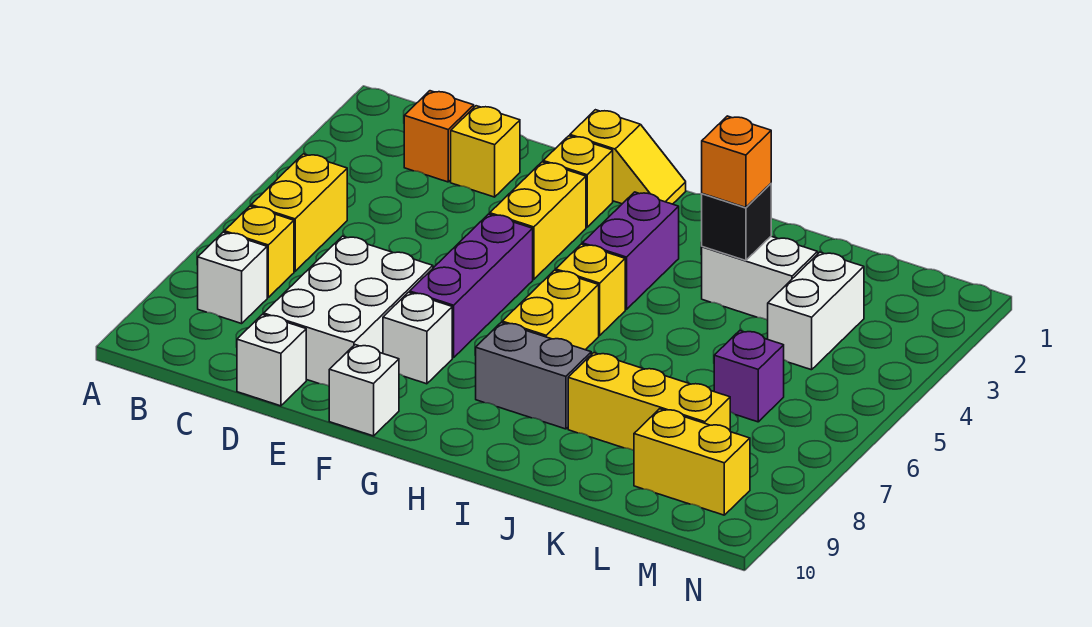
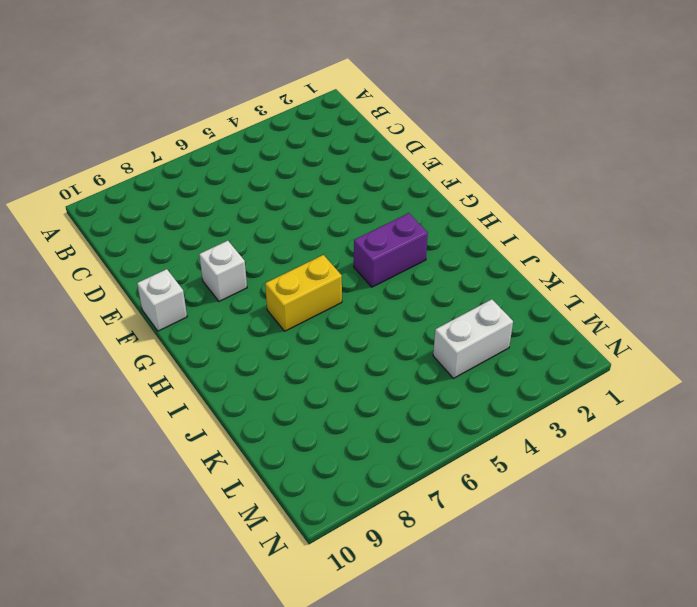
none -> yellow brick B5:B6 level 1
none -> yellow brick B7 level 1
none -> white brick B8 level 1

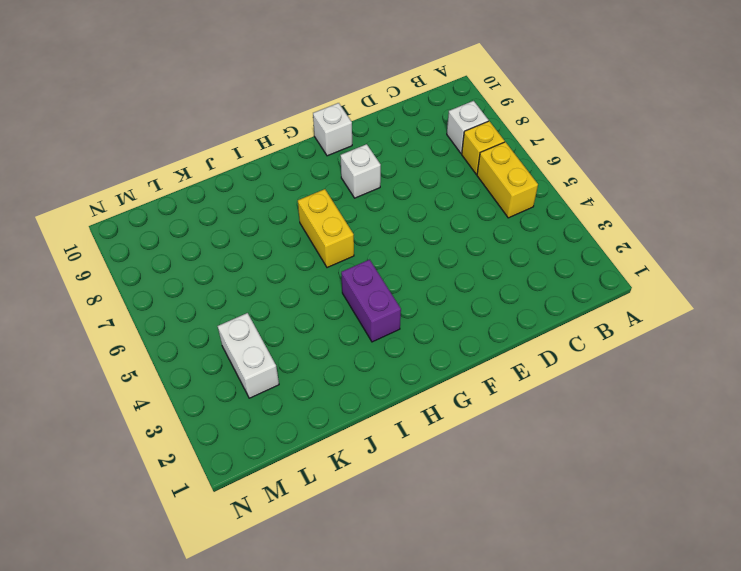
none -> orange brick C2 level 1
none -> yellow brick D2 level 1
none -> white brick D7:E9 level 1

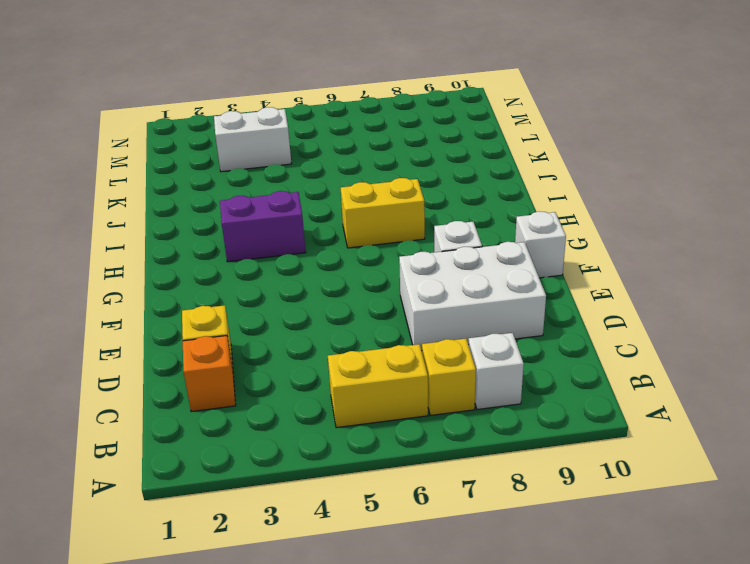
none -> white brick D10 level 1
none -> yellow slope F1:G1 level 1 top F
none -> yellow brick F2 level 1

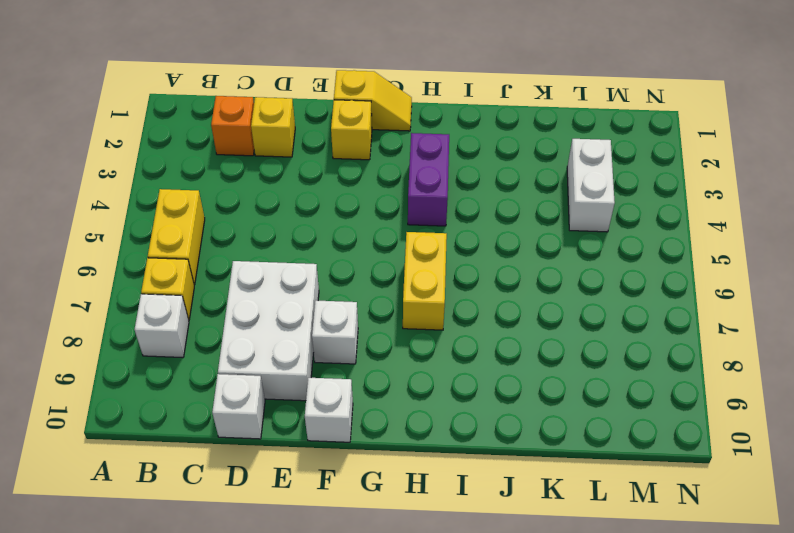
none -> yellow brick F3:F4 level 1
none -> purple brick F5:F7 level 1
none -> yellow brick H5 level 1

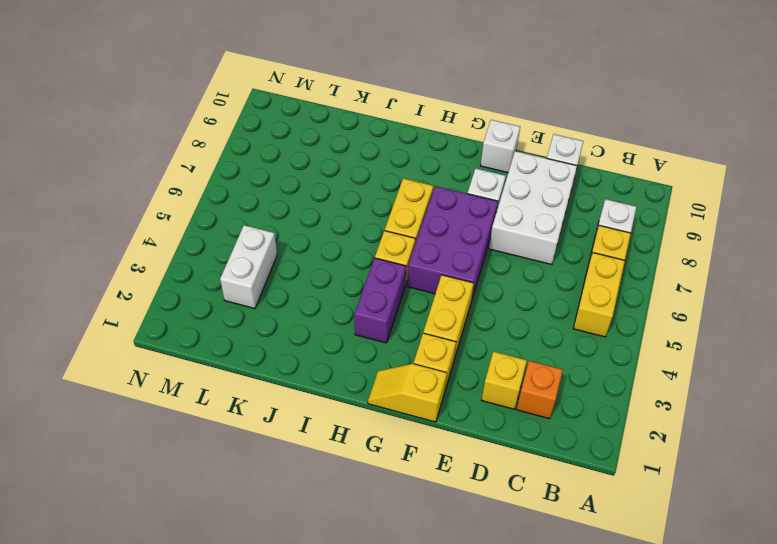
purple brick F5:G7 level 1 -> purple brick F5:F7 level 1
none -> grey brick H8:I8 level 1
none -> white brick J3:K3 level 1
none -> yellow brick J8:L8 level 1

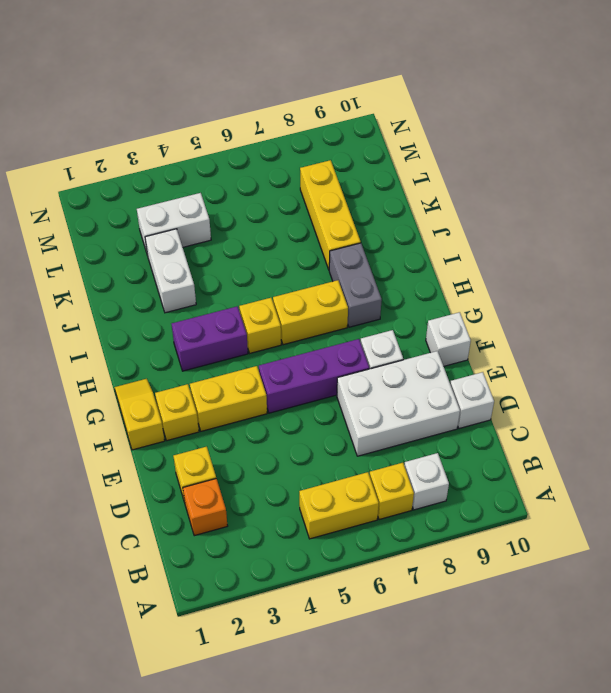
none -> purple brick L6 level 1
none -> yellow brick L9:M9 level 1
none -> black brick J3 level 2

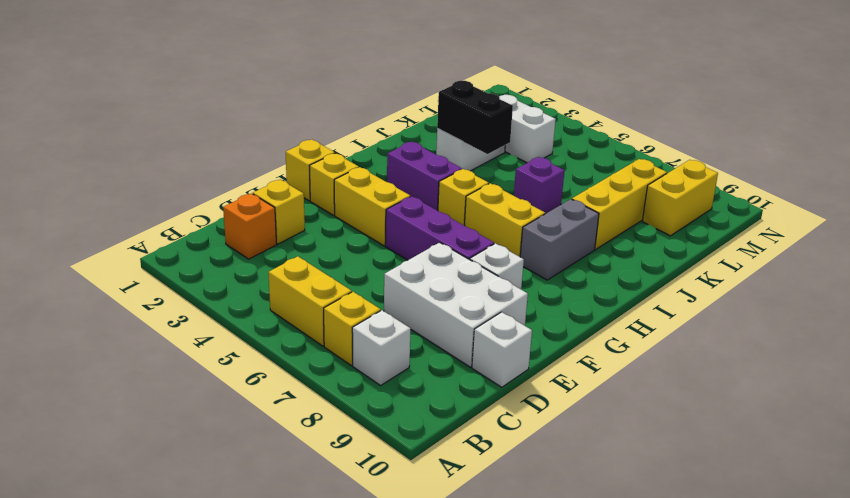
black brick J3:J4 level 2 -> black brick J3 level 2
purple brick J6 level 1 -> purple brick L6 level 1
none -> white brick F10 level 1
none -> orange brick J3 level 3

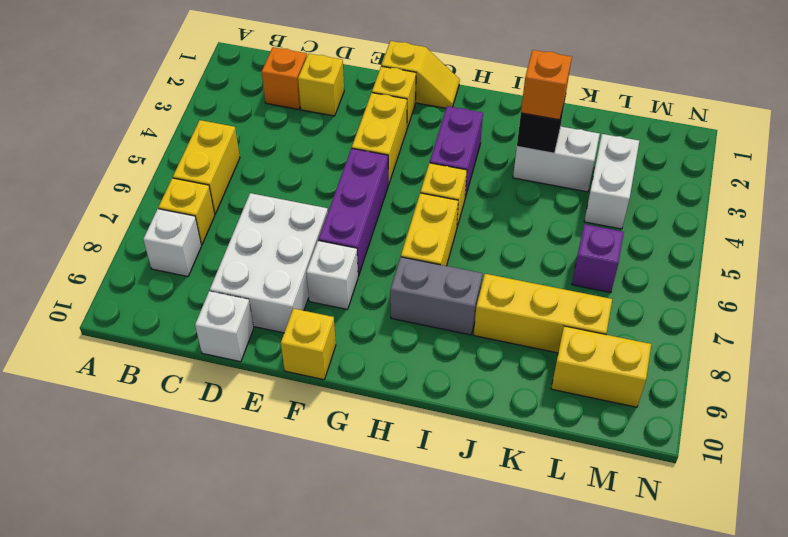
yellow brick F10 level 1 -> white brick F10 level 1

